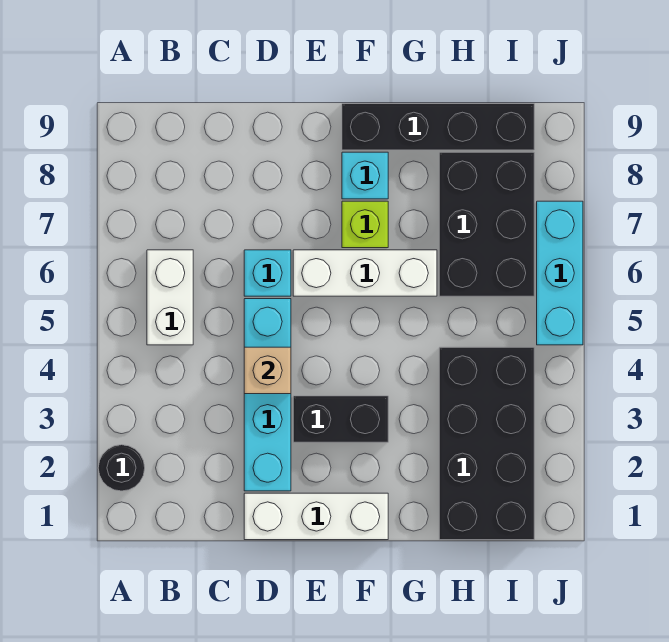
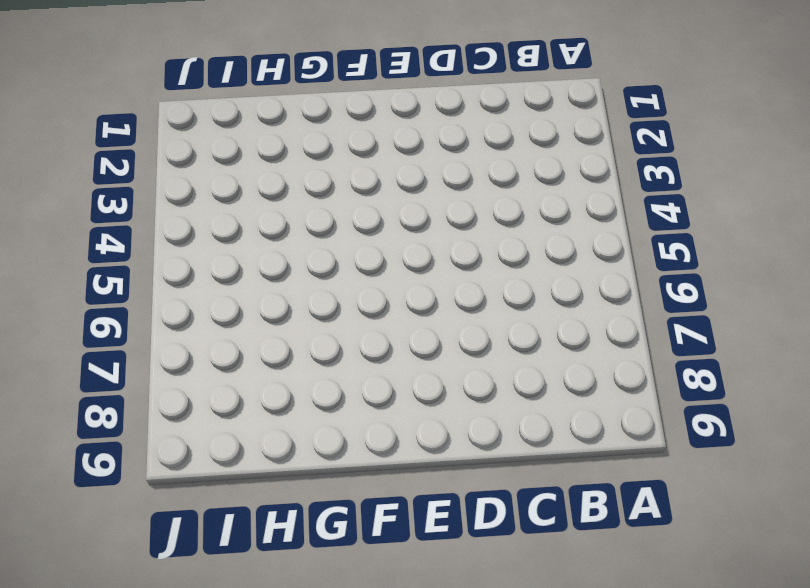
none -> black round brick A2 level 1
none -> white brick B5:B6 level 1
none -> white brick D1:F1 level 1

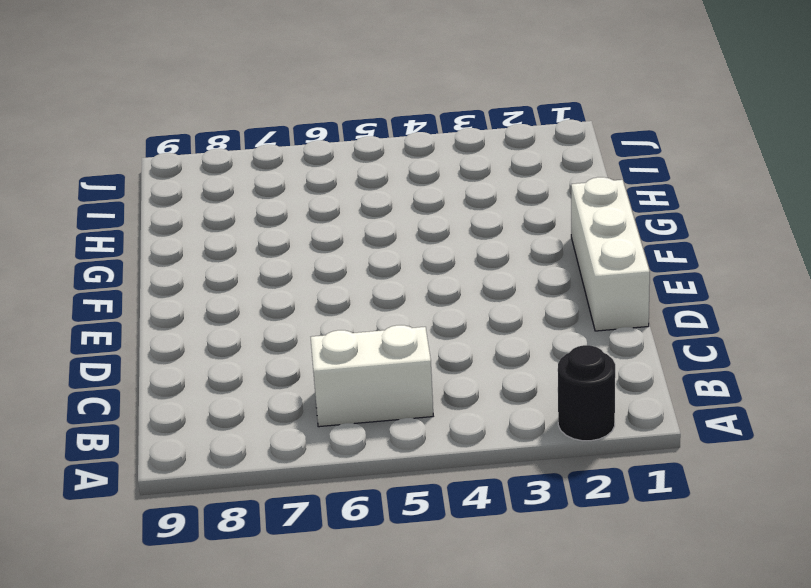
none -> cyan brick D2:D5 level 1
none -> cyan brick D6 level 1
none -> black brick E3:F3 level 1

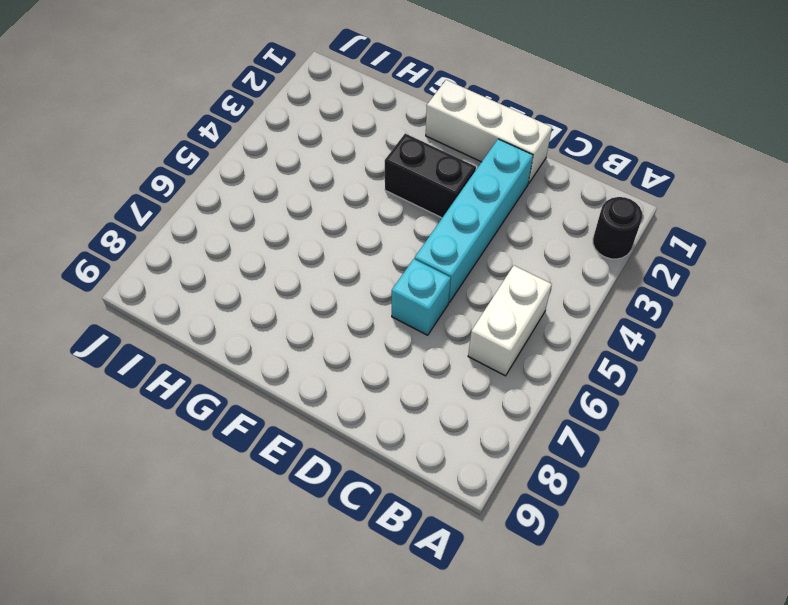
none -> white brick E6:G6 level 1
none -> lime brick F7 level 1
none -> cyan brick F8 level 1

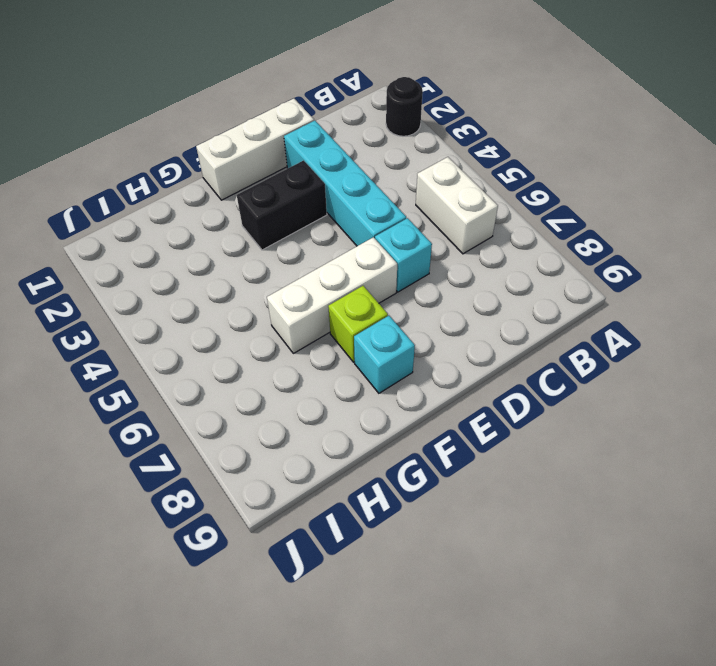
none -> black brick F9:I9 level 1
none -> black brick H1:I4 level 1
none -> black brick H6:I8 level 1

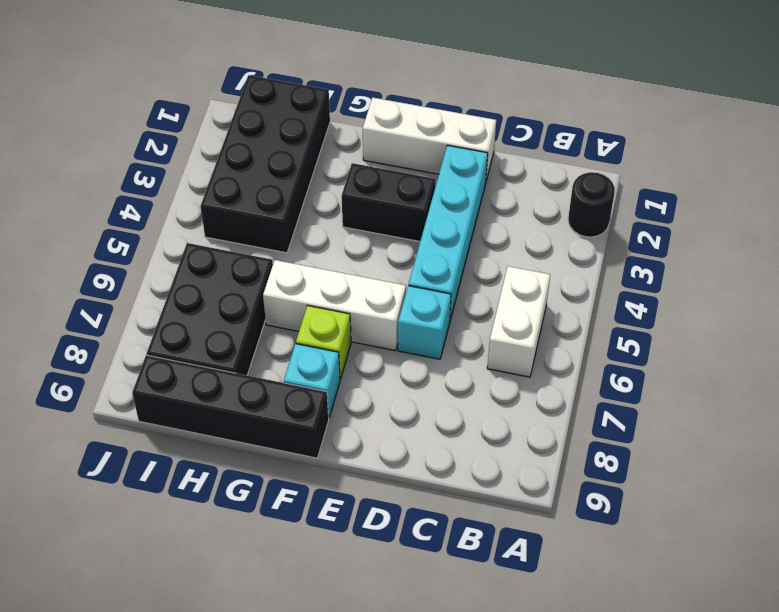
none -> cyan brick J5:J7 level 1
none -> tan brick D4 level 2

